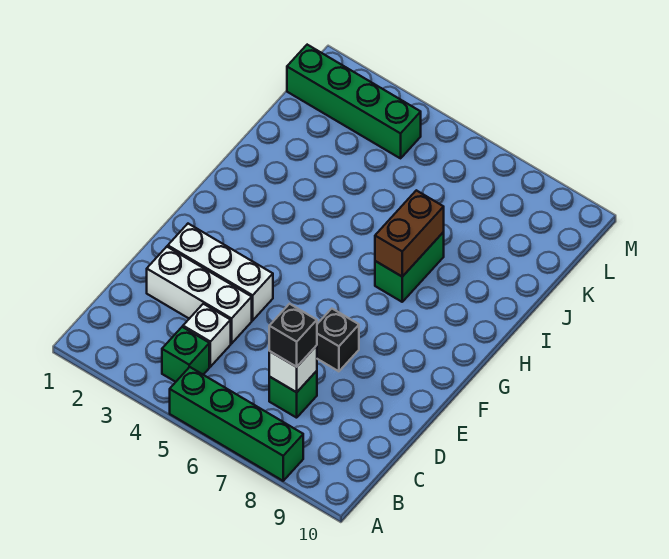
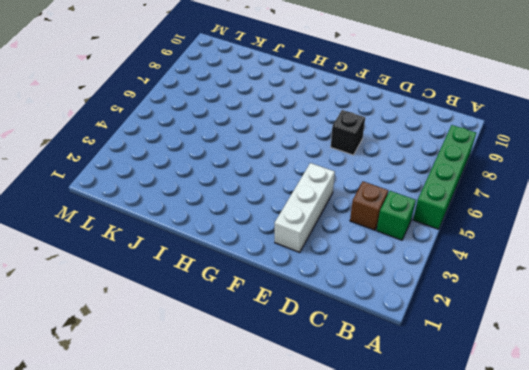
brown brick C4 level 1 -> white brick C4 level 1
none -> green brick C7 level 1
none -> white brick D2:D4 level 1
none -> green brick H7:I7 level 1

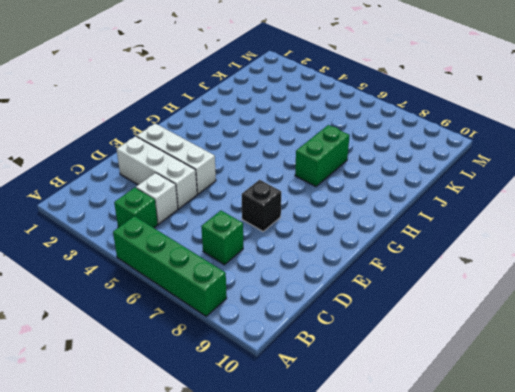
none -> green brick L1:L4 level 1
none -> white brick C7 level 2
none -> brown brick H7:I7 level 2

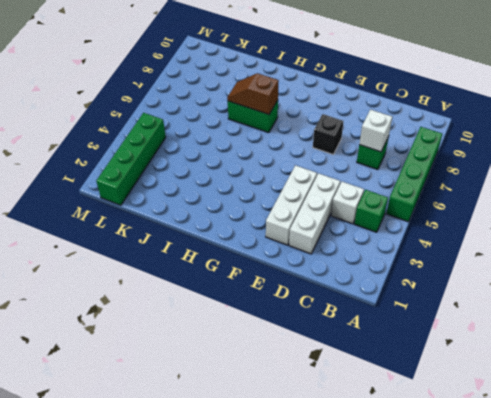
brown slope H7:I7 level 2 top H -> brown brick H7:I7 level 2
none -> black brick C7 level 3

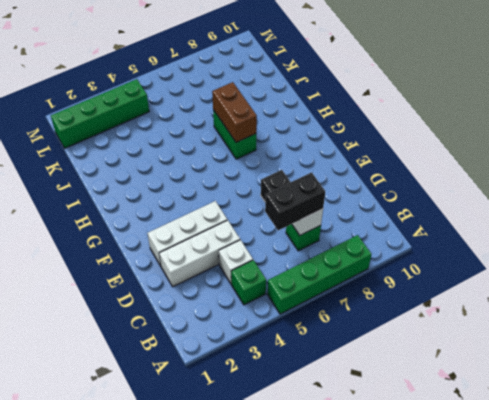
black brick C6:C7 level 3 -> black brick C7 level 3

